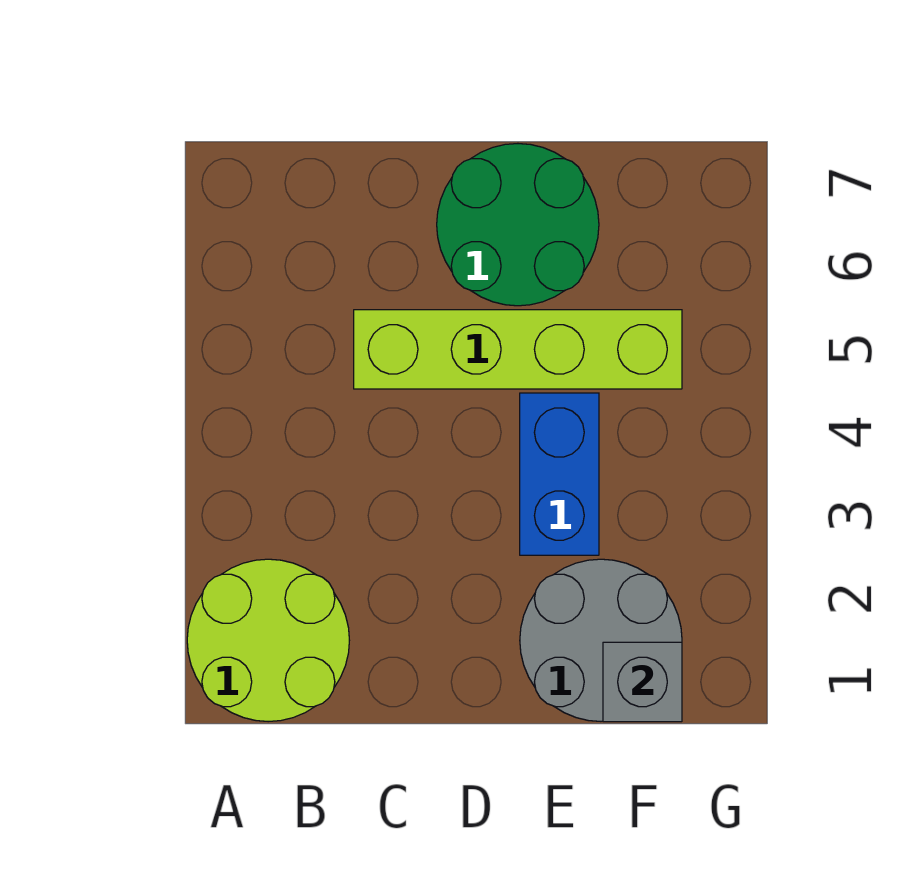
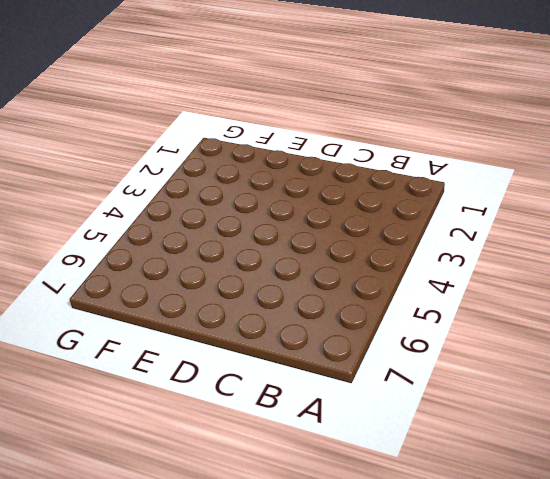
none -> lime round brick A1:B2 level 1
none -> lime brick C5:F5 level 1

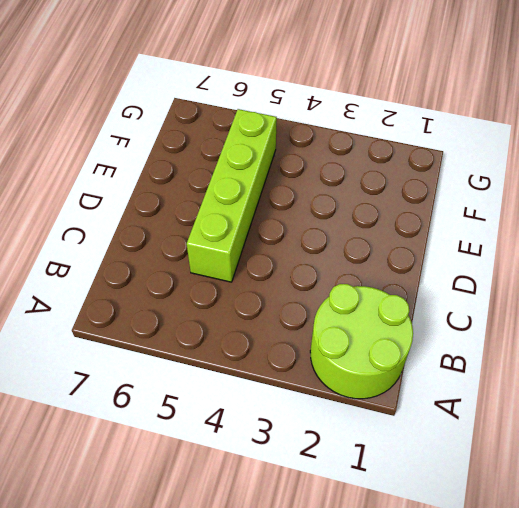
none -> green round brick D6:E7 level 1
none -> grey round brick E1:F2 level 1

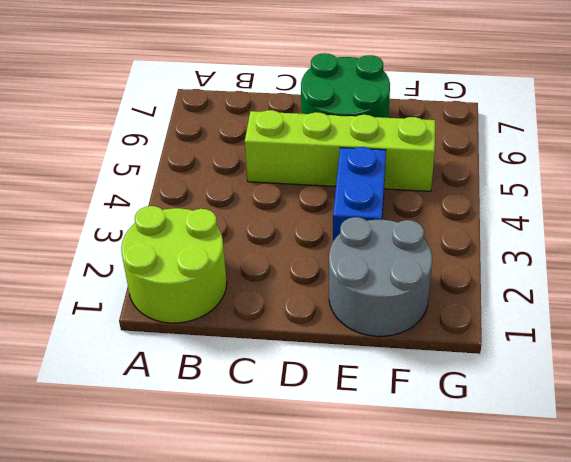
none -> grey brick F1 level 2

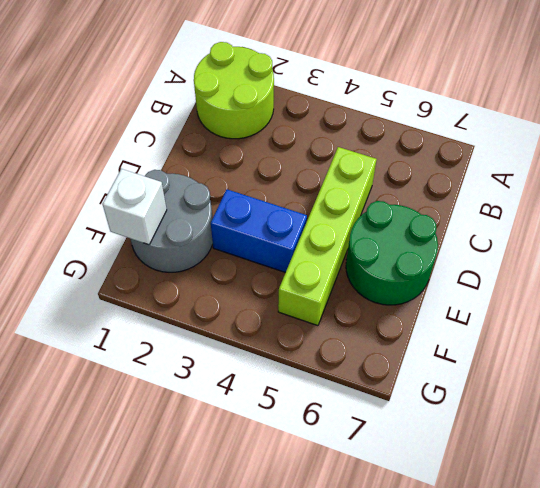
white brick F1 level 2 -> grey brick F1 level 2

